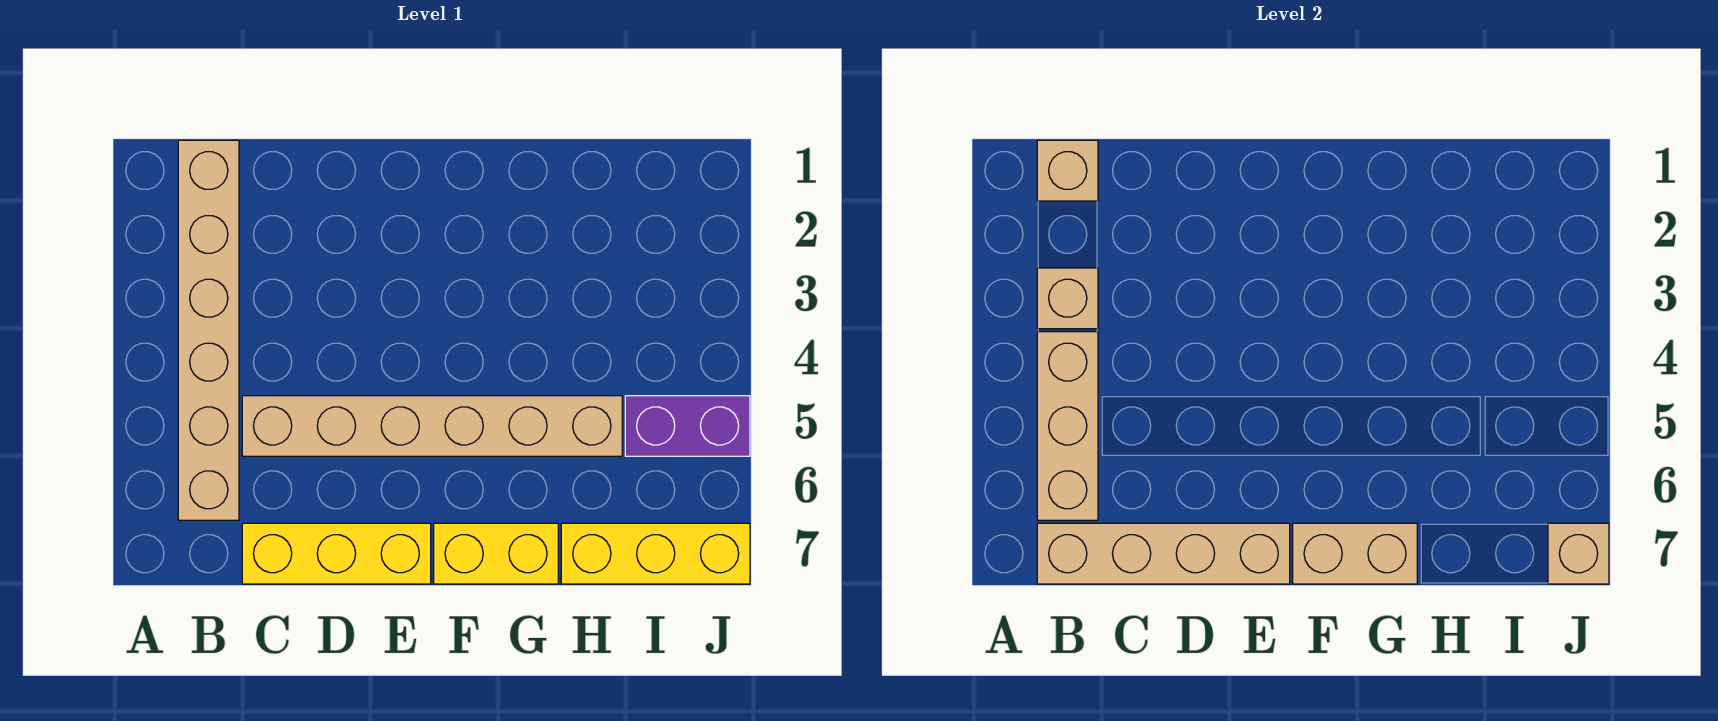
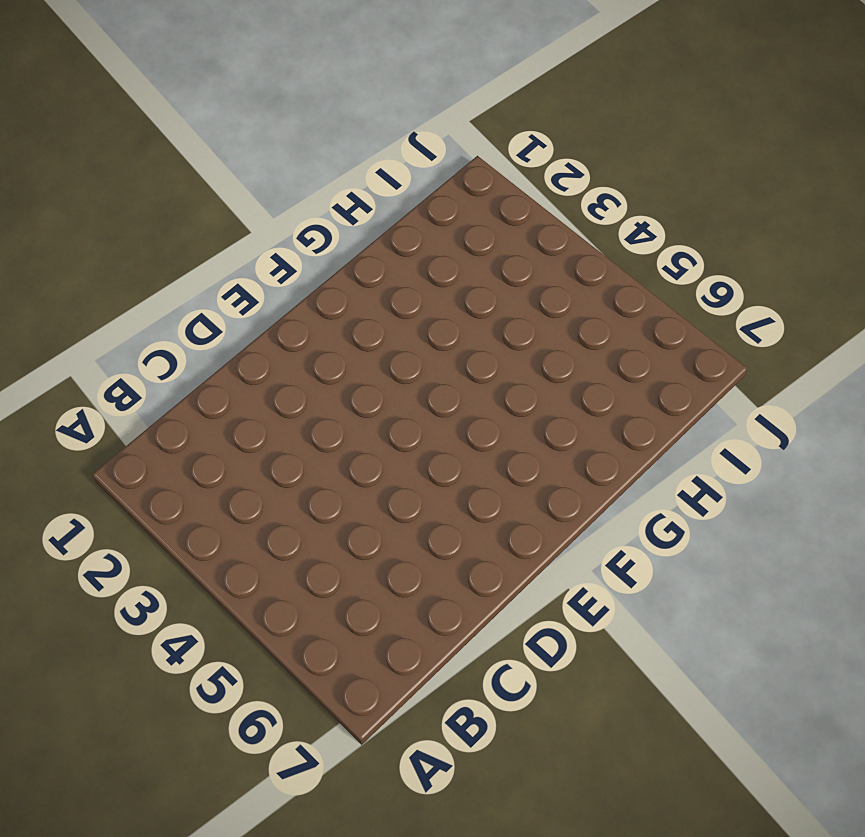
none -> tan brick B1:B6 level 1
none -> tan brick C5:H5 level 1
none -> yellow brick C7:E7 level 1

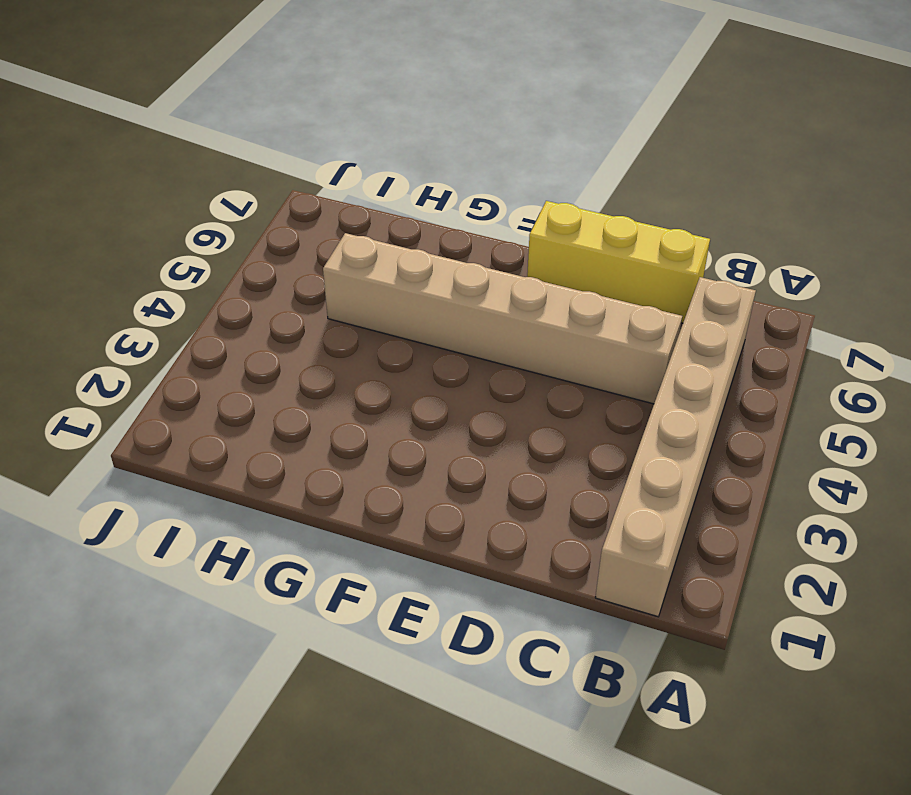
none -> yellow brick F7:G7 level 1
none -> yellow brick H7:J7 level 1
none -> purple brick I5:J5 level 1

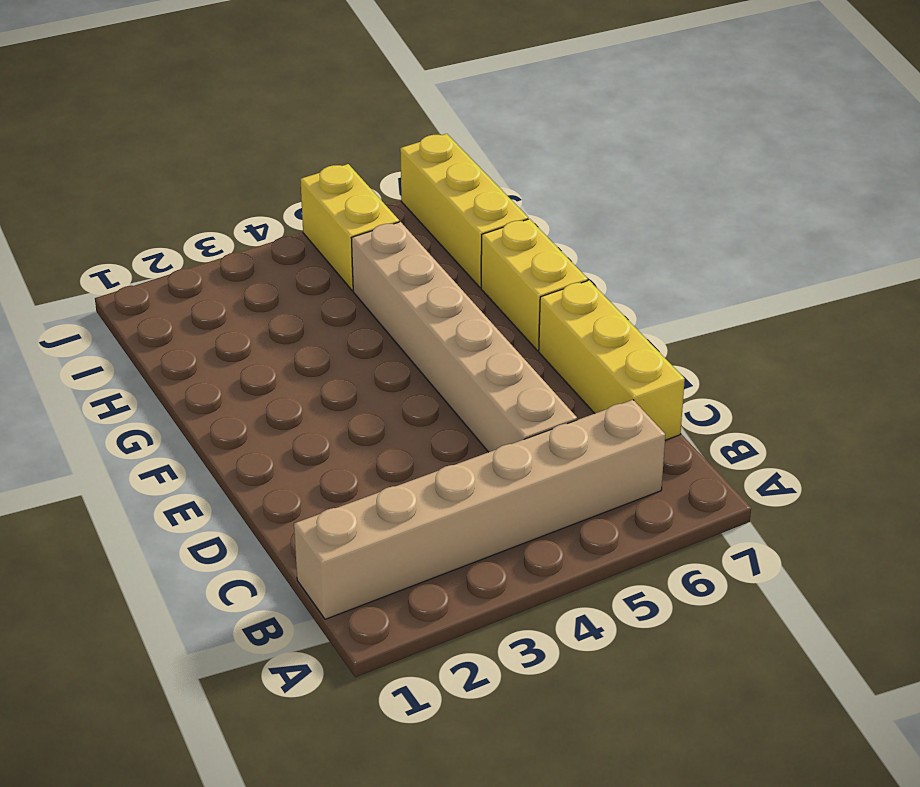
yellow brick I5:J5 level 1 -> purple brick I5:J5 level 1
none -> tan brick B1 level 2
none -> tan brick B3 level 2
none -> tan brick B4:B6 level 2

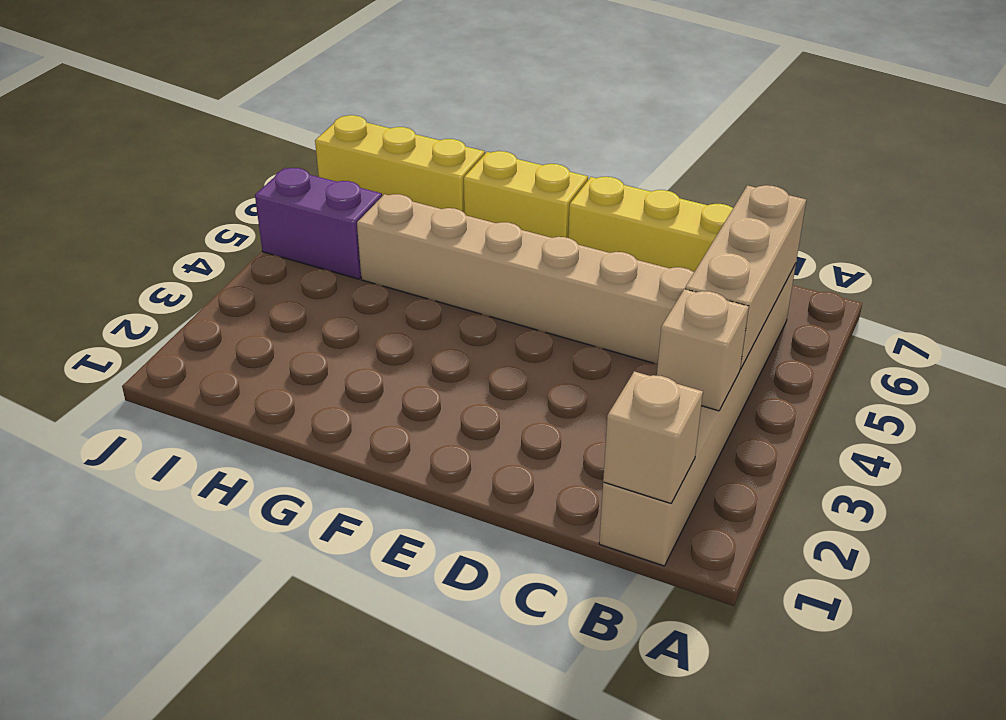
none -> tan brick B7:E7 level 2
none -> tan brick F7:G7 level 2
none -> tan brick J7 level 2

